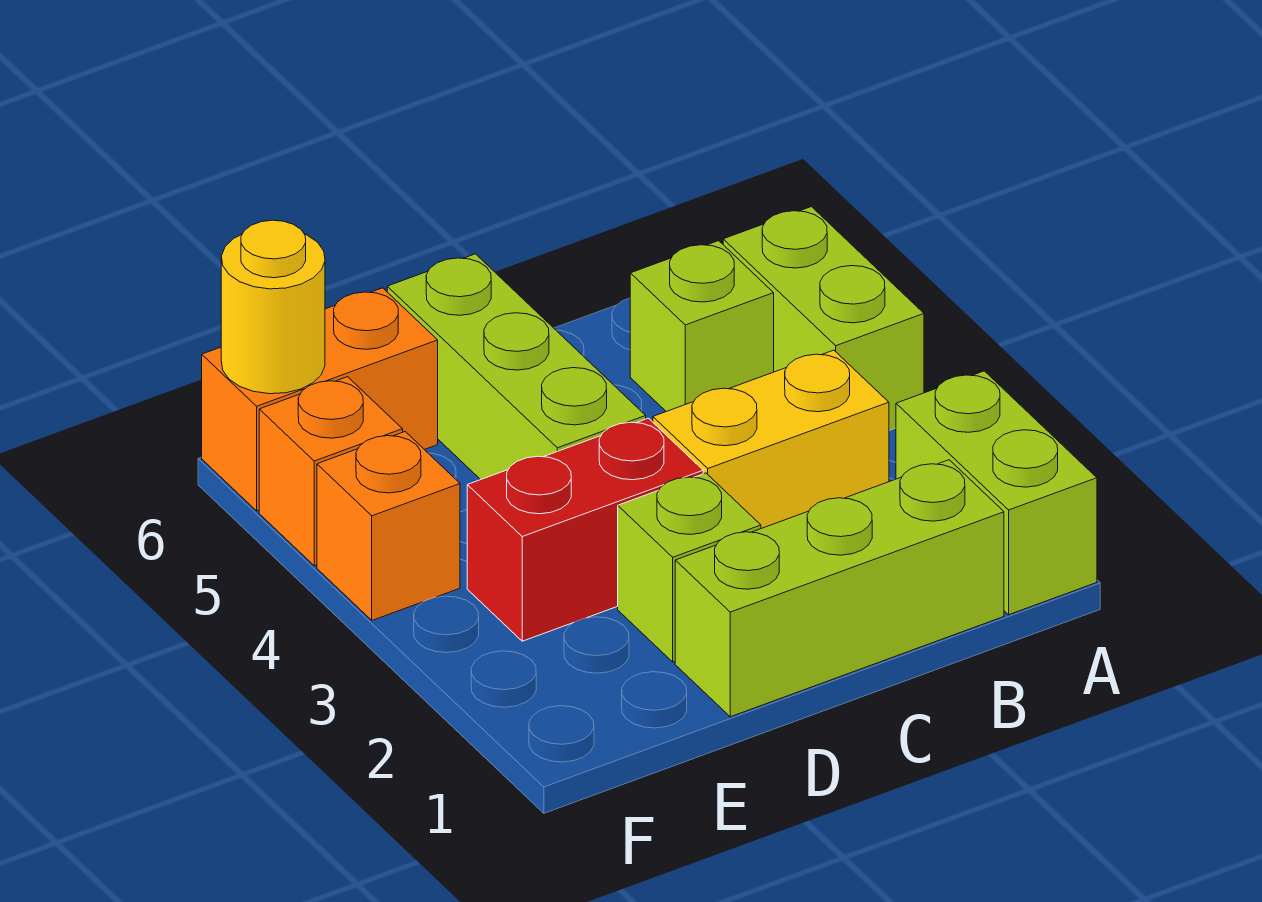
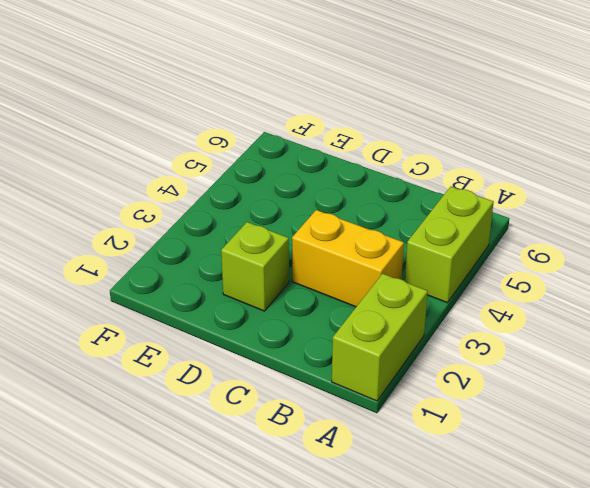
none -> lime brick B1:D1 level 1
none -> lime brick B5 level 1
none -> red brick D3:E3 level 1

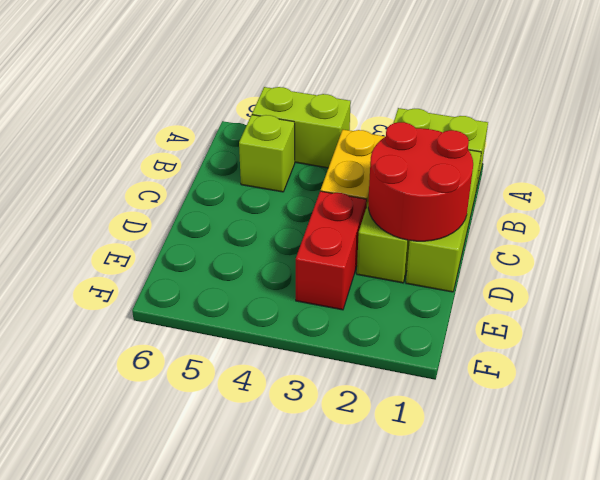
red round brick C1:D2 level 2 -> none
none -> lime brick D4:D6 level 1
none -> orange brick E6:F6 level 1
none -> orange brick F4 level 1

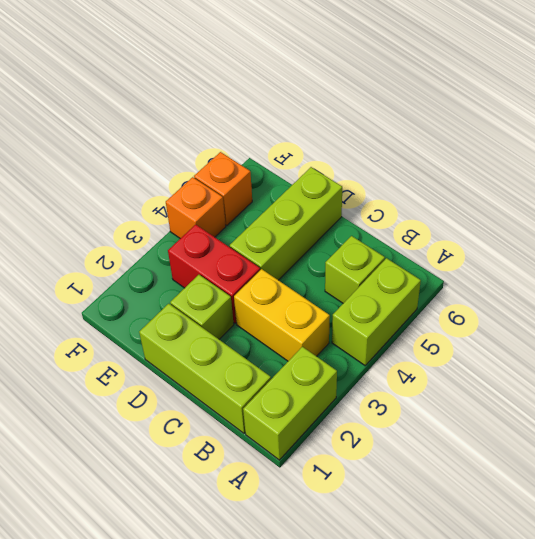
none -> orange brick E6:F6 level 1
none -> yellow round brick F6 level 2

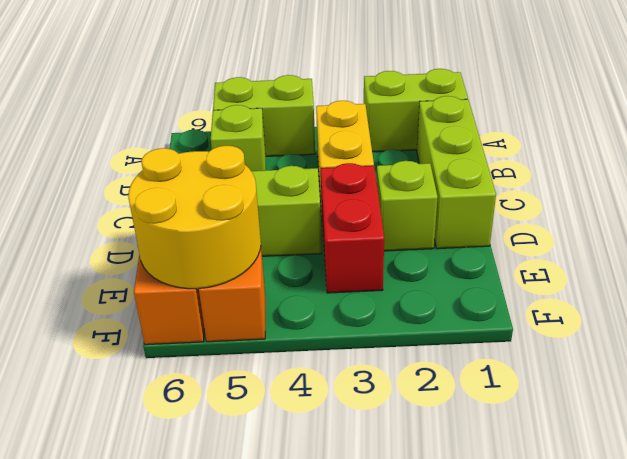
yellow round brick E5:F6 level 2 -> yellow round brick F6 level 2
none -> orange brick F4 level 1

